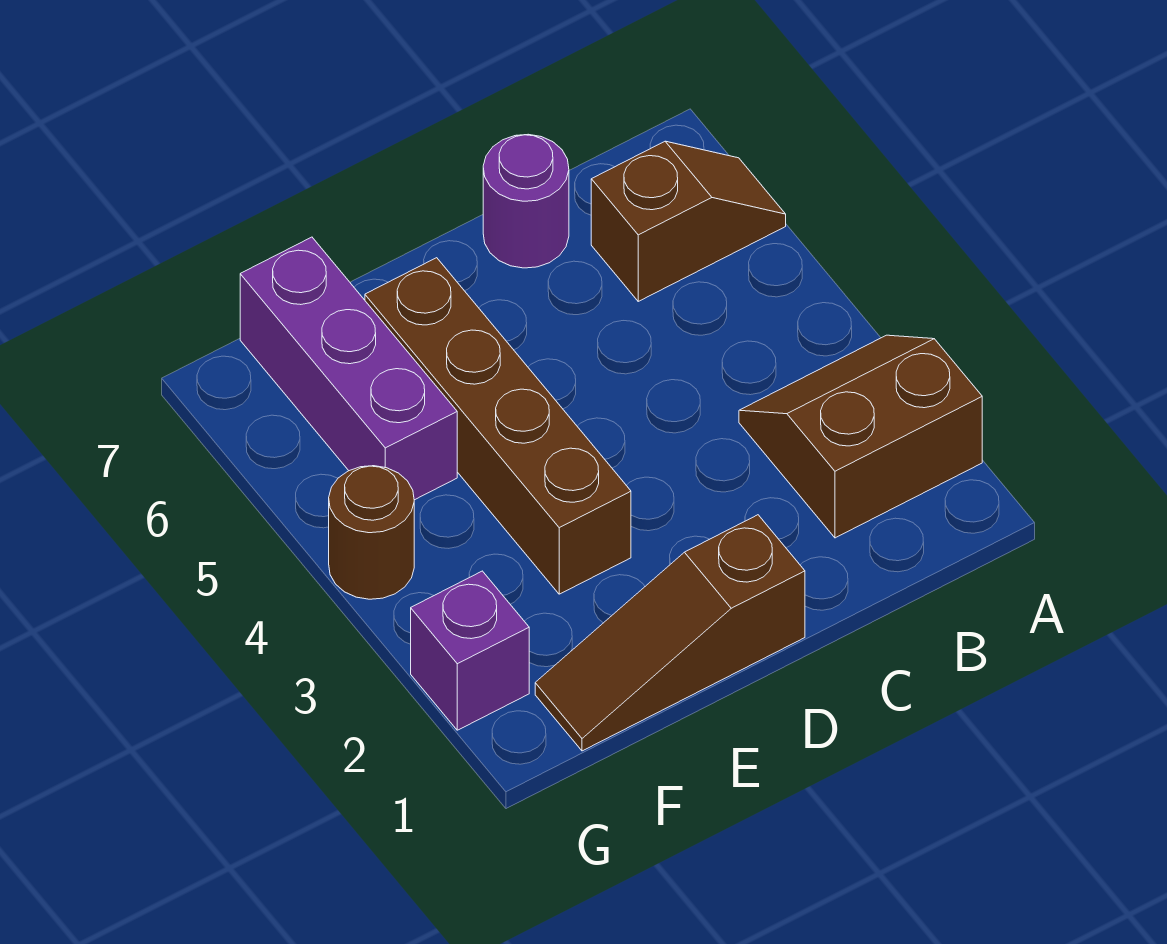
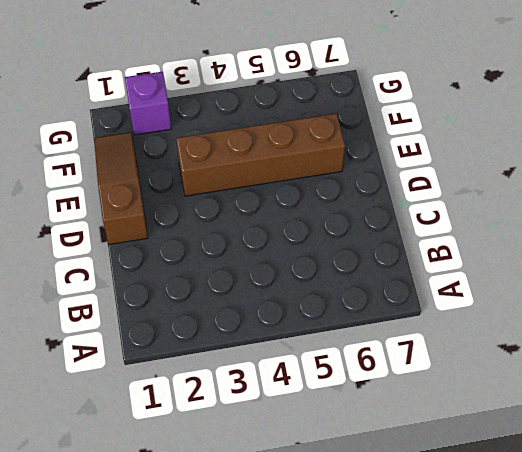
none -> brown slope A2:B3 level 1 top 2
none -> brown slope A6:B6 level 1 top B

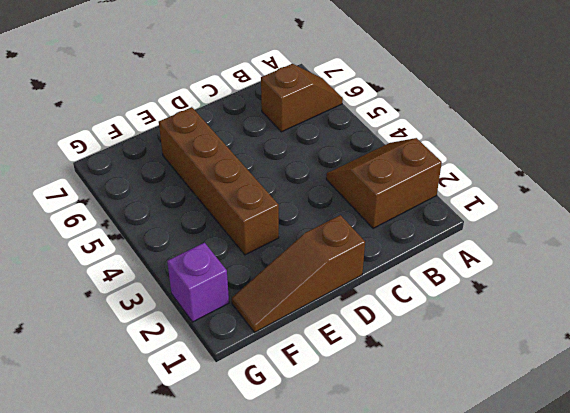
none -> purple round brick C7 level 1
none -> purple brick F5:F7 level 1

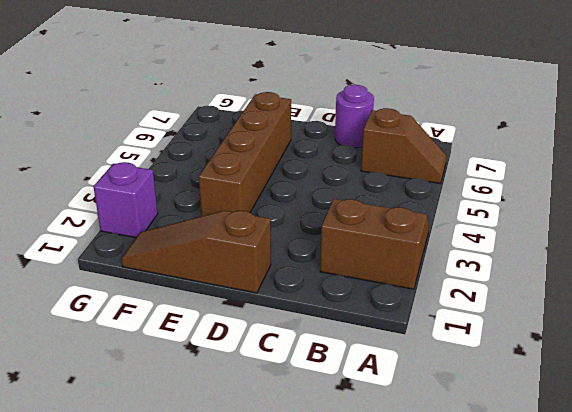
none -> purple brick F5:F7 level 1
none -> brown round brick G4 level 1

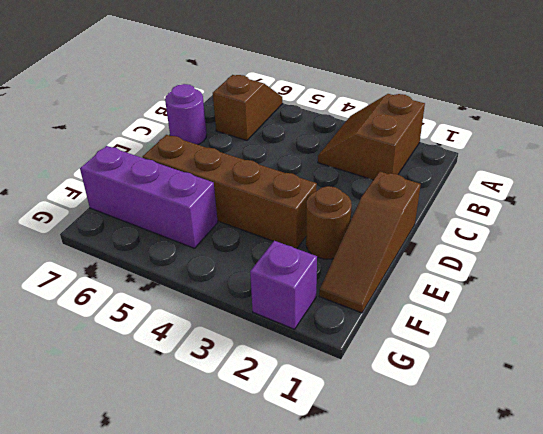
brown round brick E2 level 1 -> brown round brick G4 level 1

